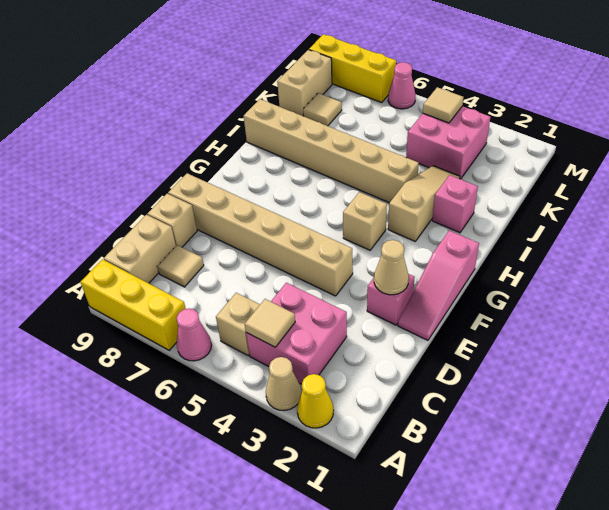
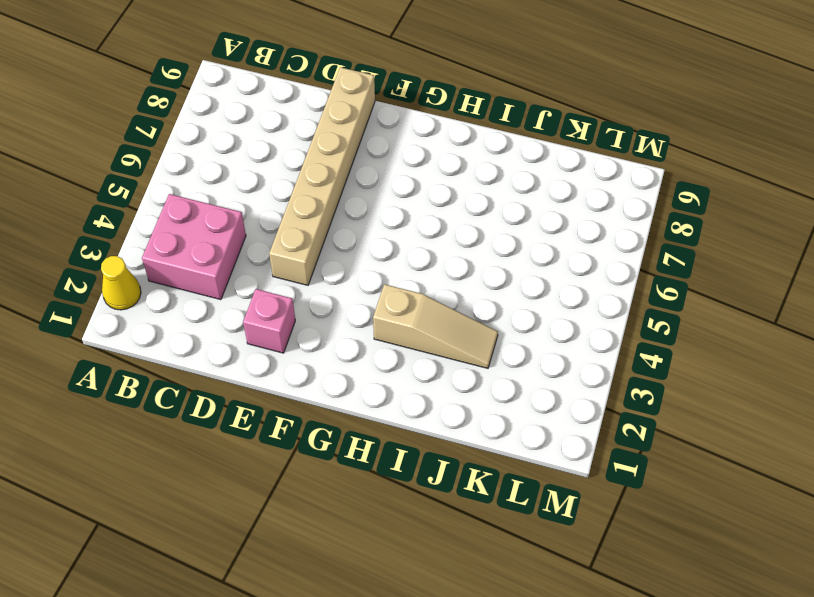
none -> tan cone A3 level 1
none -> pink cone A6 level 1
none -> yellow brick A7:A9 level 1

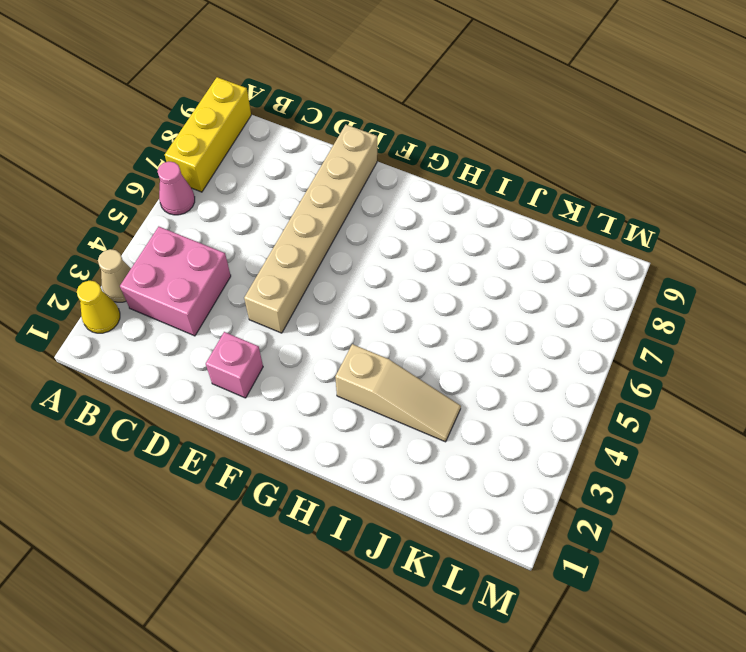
none -> tan brick B5 level 1
none -> tan brick B9:C9 level 1
none -> tan tile C8 level 1

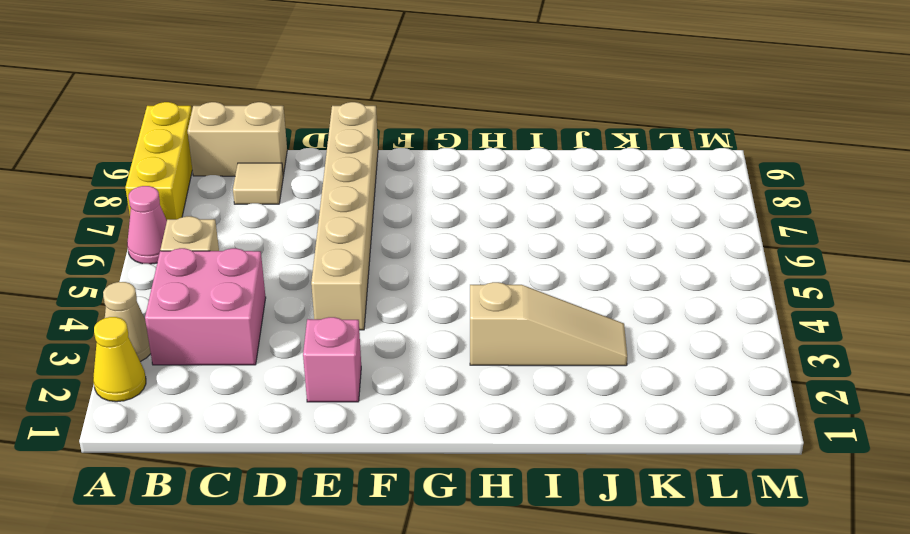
none -> tan brick D9 level 1
none -> pink slope E1:G1 level 1 top G
none -> tan brick G4 level 1

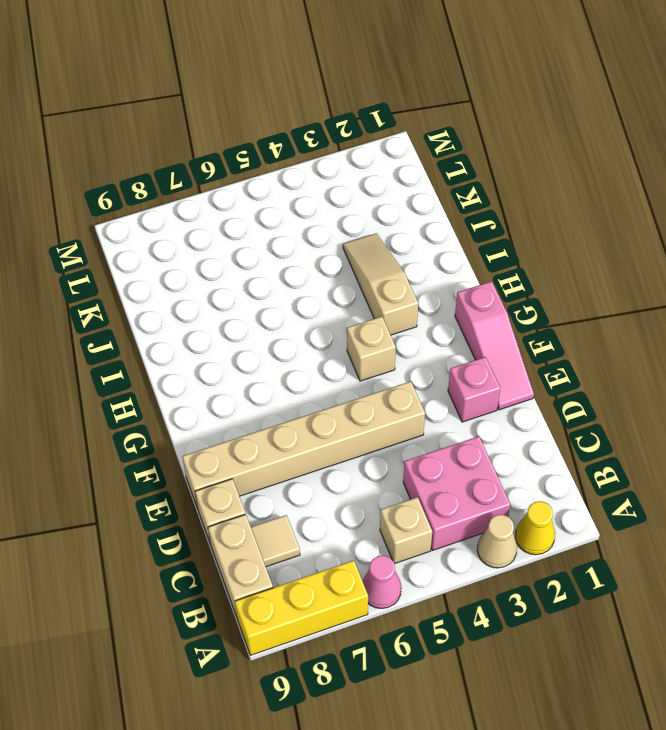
none -> pink brick I2 level 1
none -> tan brick I4:I9 level 1
none -> pink brick K3:L4 level 1

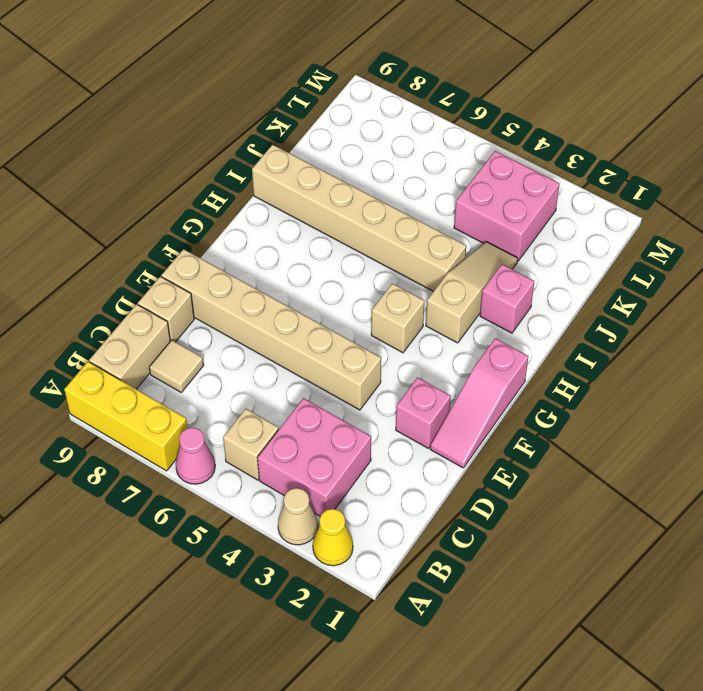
none -> tan tile K8 level 1
none -> tan brick K9:L9 level 1
none -> pink cone M6 level 1

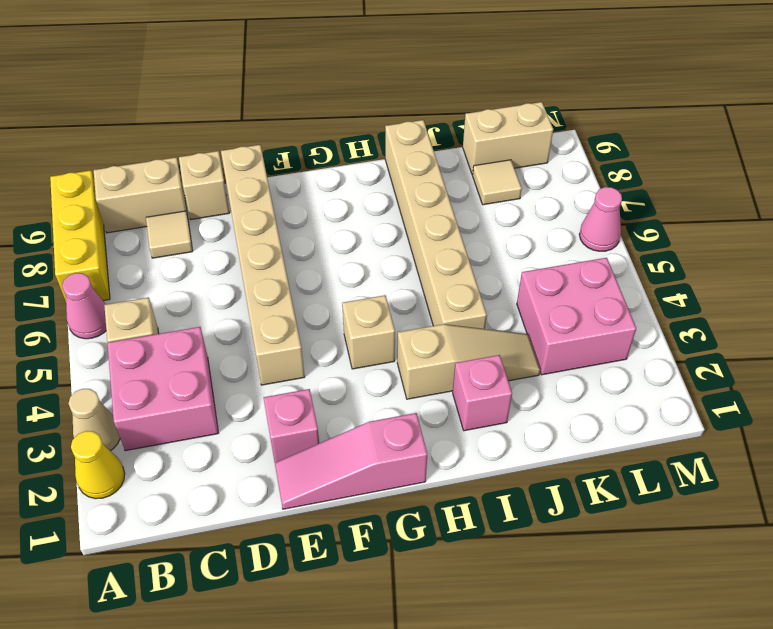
none -> yellow brick M7:M9 level 1
none -> tan tile B4 level 2
none -> tan cone E2 level 2

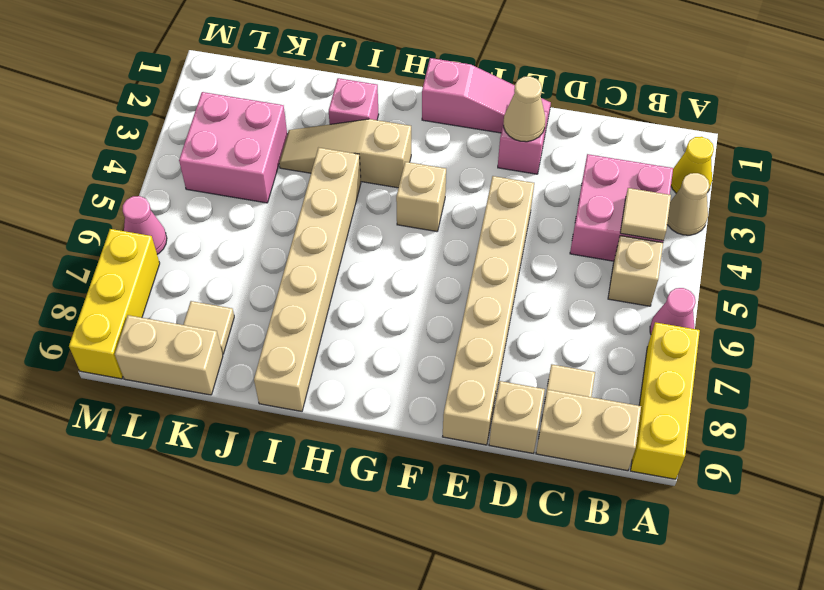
none -> tan tile L4 level 2

